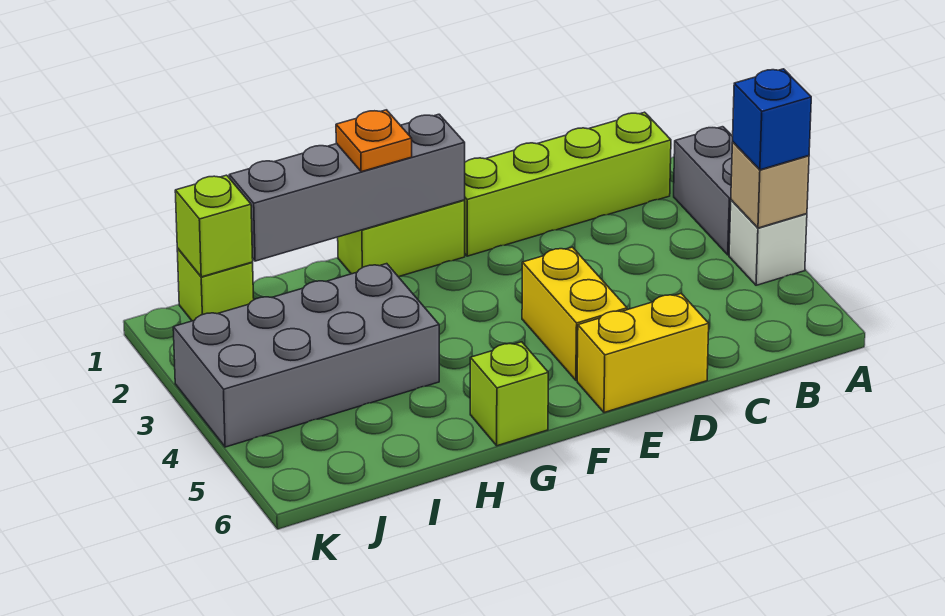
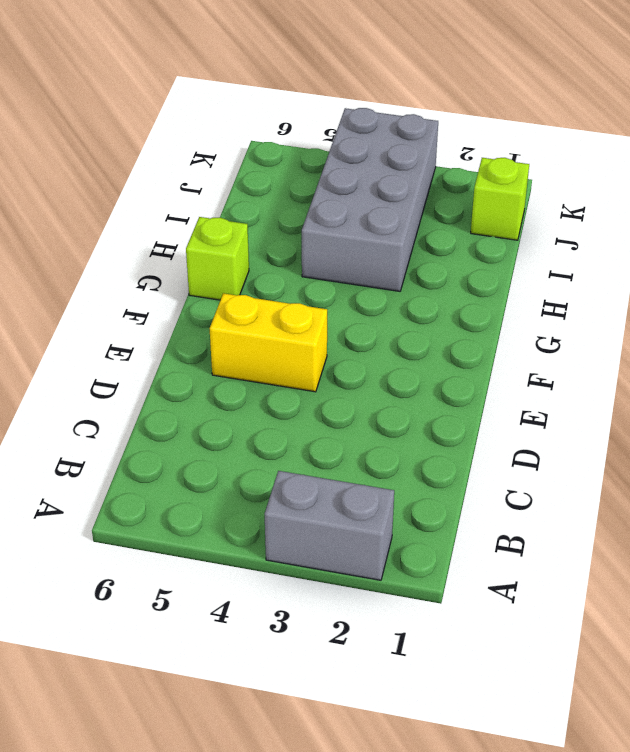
none -> white brick A4 level 1
none -> lime brick B1:E1 level 1
none -> yellow brick D6:E6 level 1

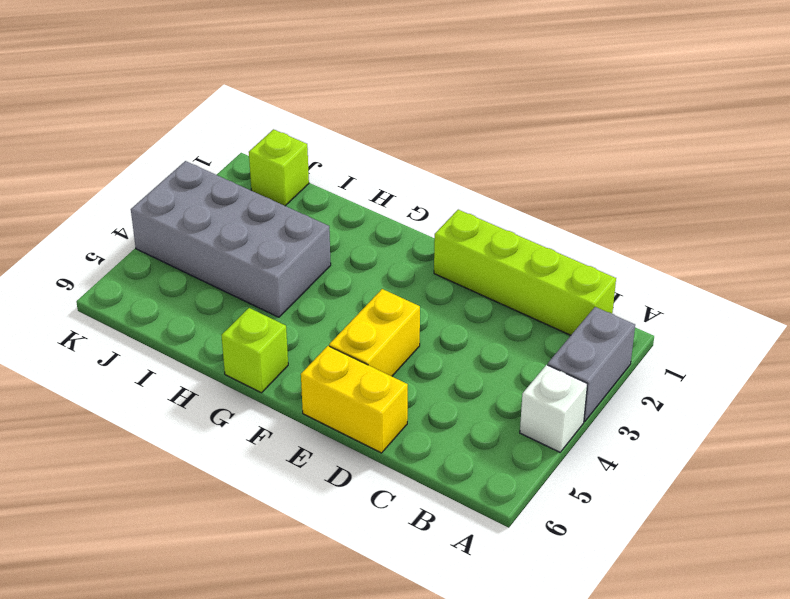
none -> lime brick F1:G1 level 1
none -> tan brick A4 level 2
none -> grey brick F1:I1 level 2

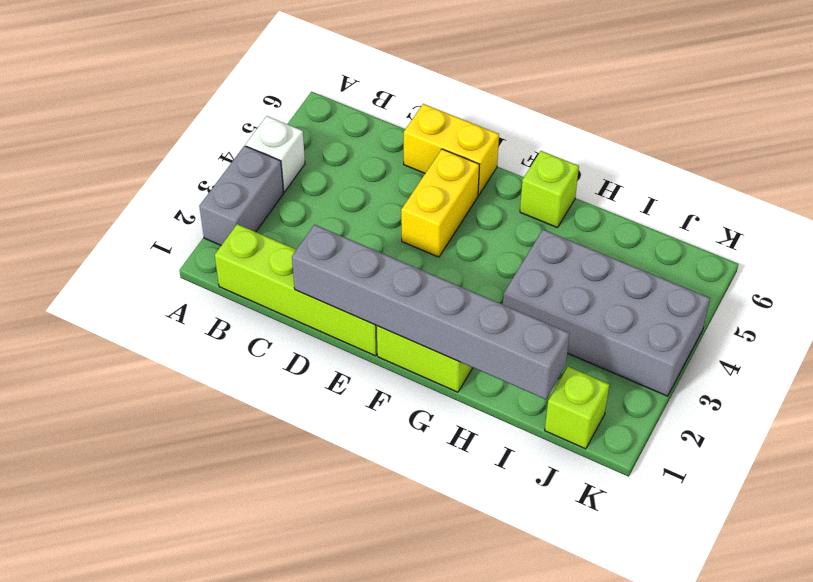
grey brick D1:I1 level 2 -> grey brick F1:I1 level 2
none -> tan brick A4 level 2
none -> lime brick J1 level 2
none -> blue brick A4 level 3

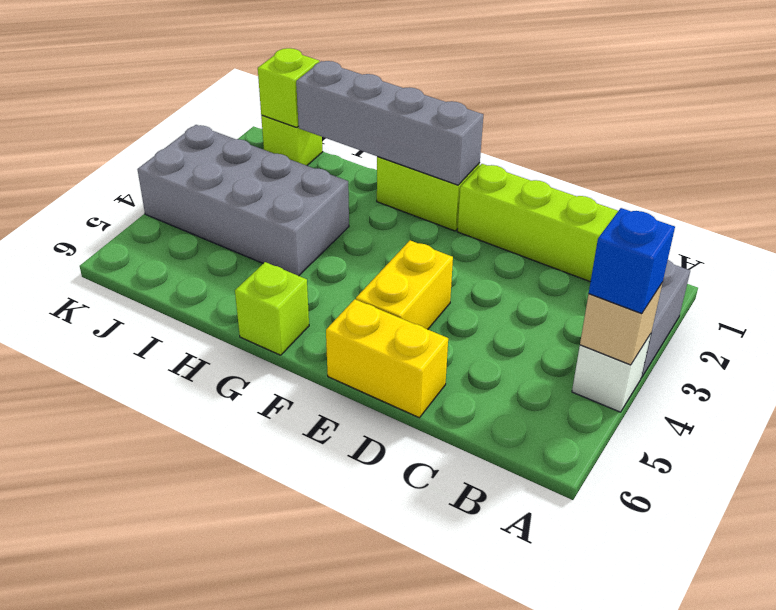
none -> orange plate G1 level 3

